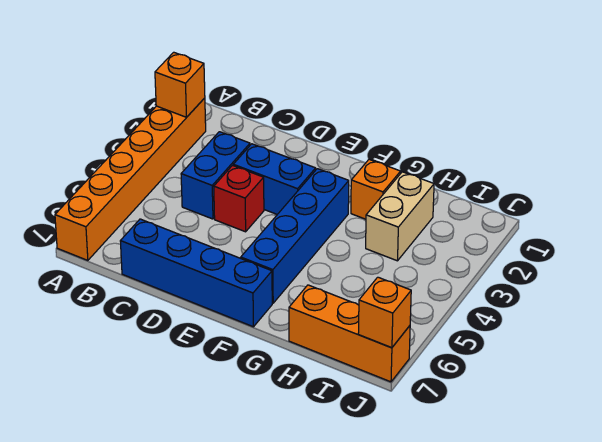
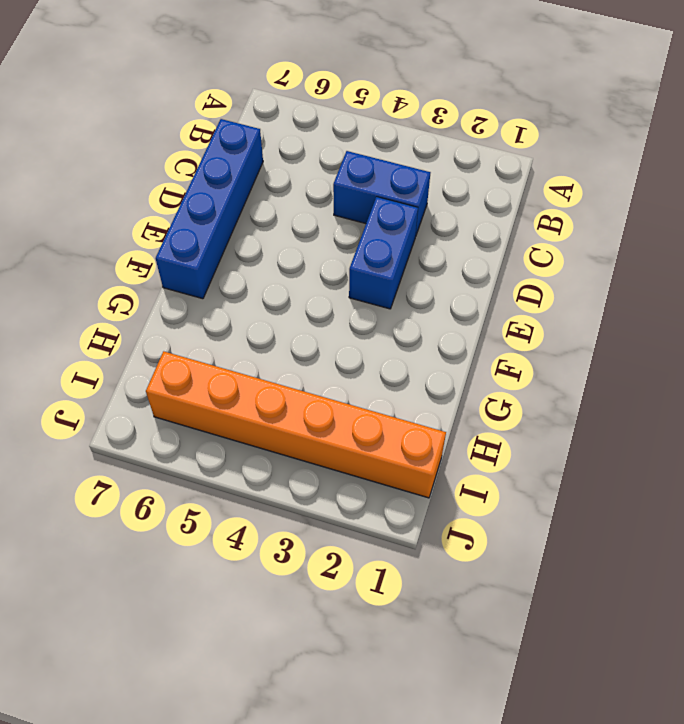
orange brick I1:I6 level 1 -> orange brick A2:A7 level 1
none -> red brick D4 level 1
none -> blue brick F3:F6 level 1

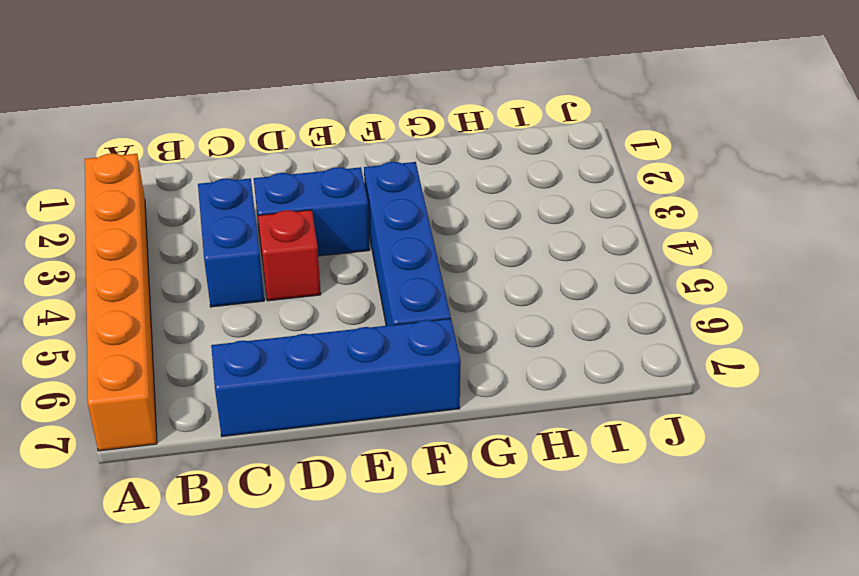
none -> orange brick G2 level 1
none -> tan brick H2:H3 level 1

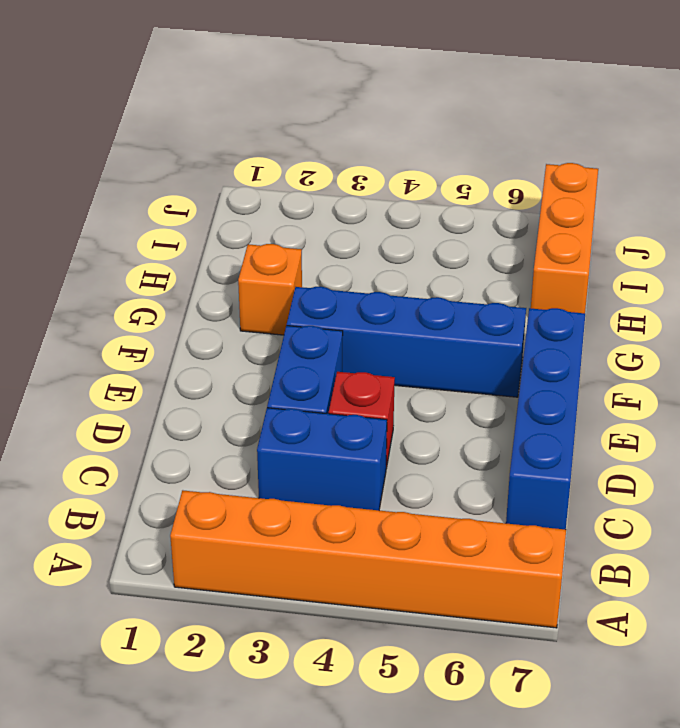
none -> tan brick H2:H3 level 1
none -> orange brick A2 level 2

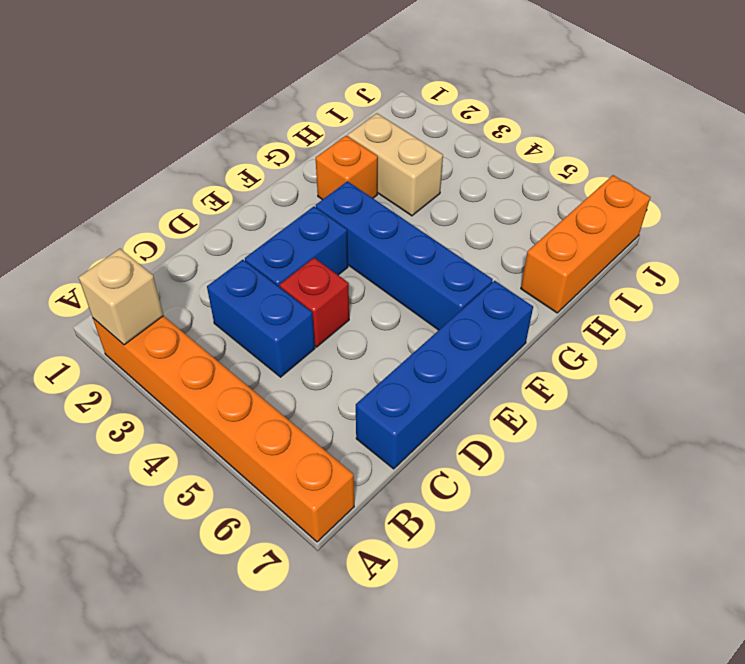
tan brick A2 level 2 -> orange brick A2 level 2
none -> orange brick J7 level 2

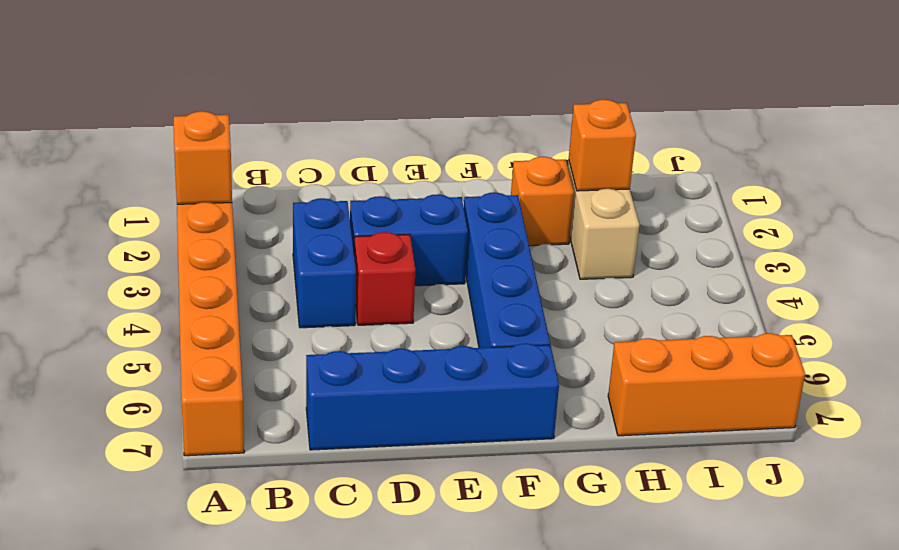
orange brick H2 level 2 -> orange brick J7 level 2

